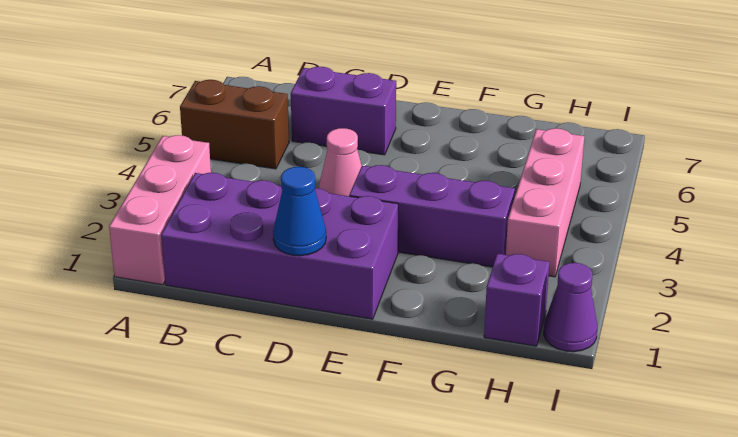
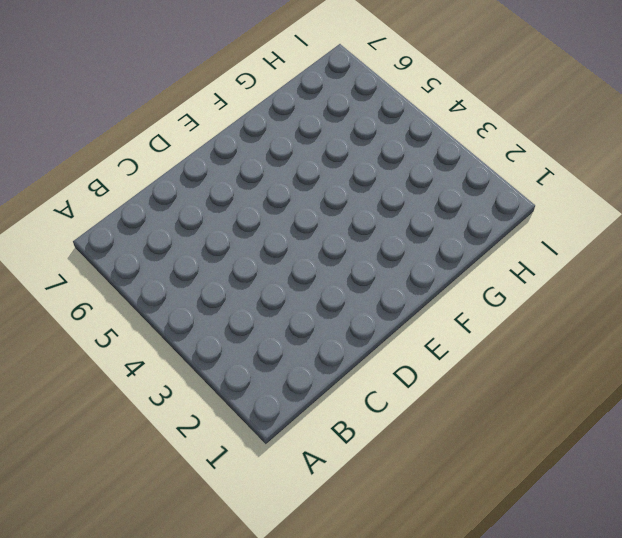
none -> pink brick A1:A3 level 1
none -> brown brick A5:B5 level 1

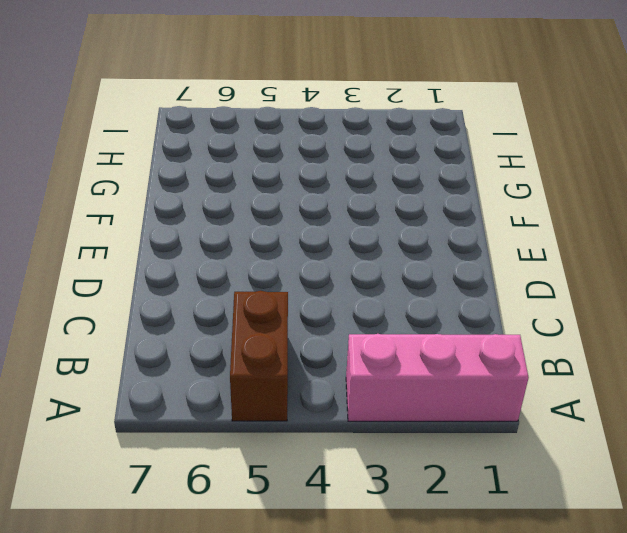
none -> purple brick B1:E2 level 1
none -> purple brick C6:D6 level 1

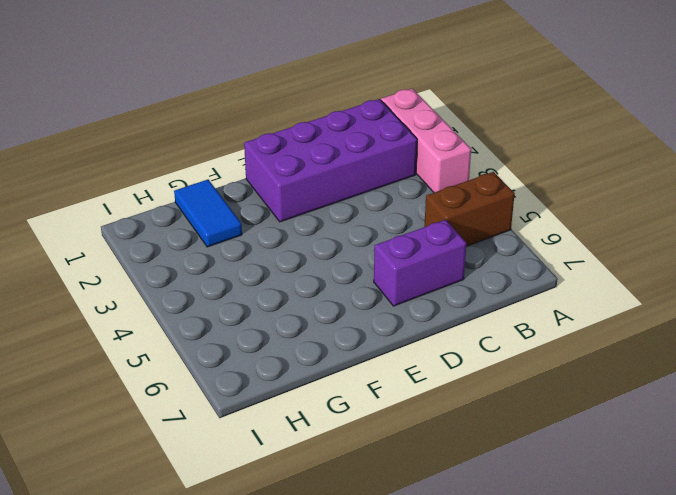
blue tile G1:G2 level 1 -> none
none -> pink cone D4 level 1
none -> purple brick E3:G3 level 1

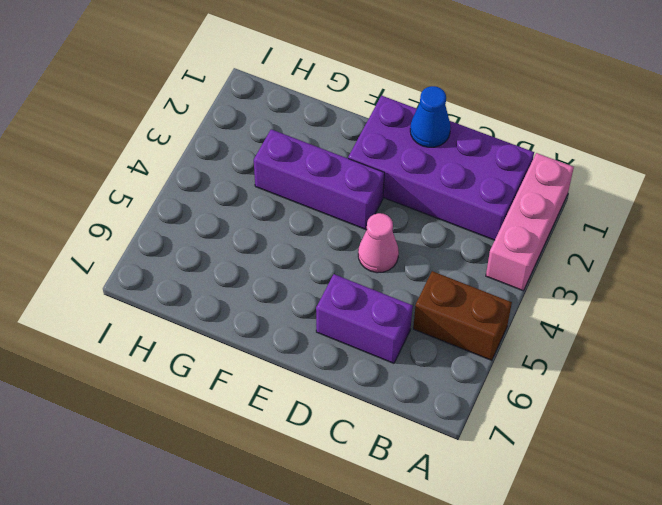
none -> purple brick H1 level 1
none -> pink brick H3:H5 level 1

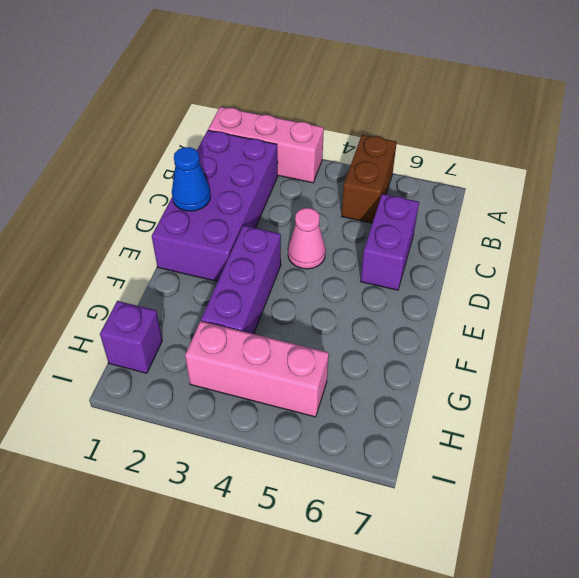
none -> purple cone I1 level 1

